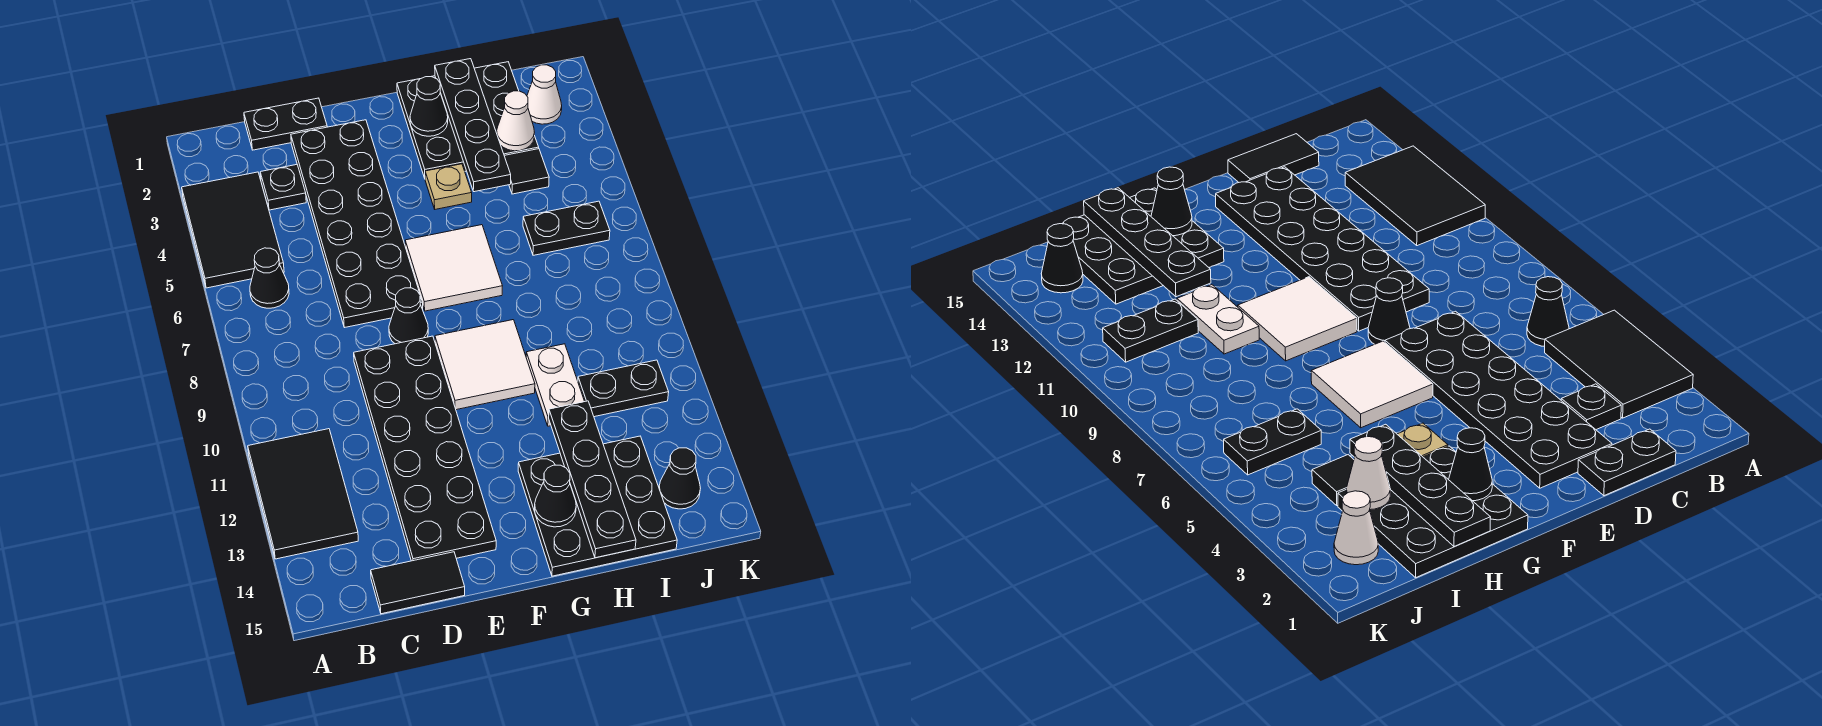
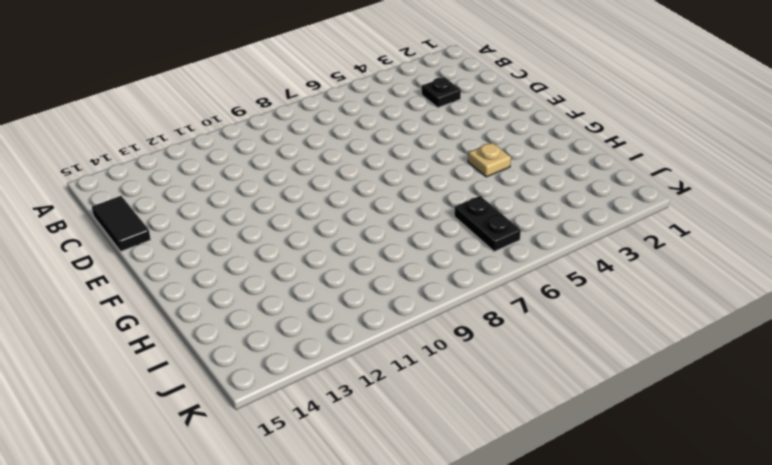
none -> black tile A3:B5 level 1
none -> black tile A11:B13 level 1
none -> black cone B6 level 1

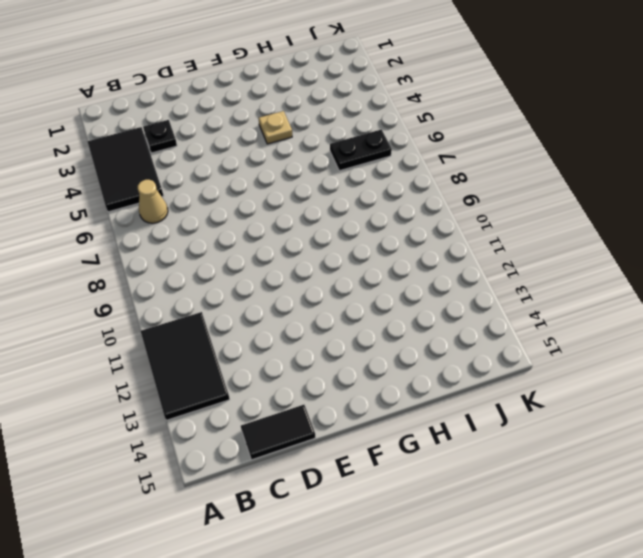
tan cone B6 level 1 -> black cone B6 level 1
none -> black plate C1:D1 level 1
none -> black plate D2:E7 level 1
none -> black plate D9:E14 level 1

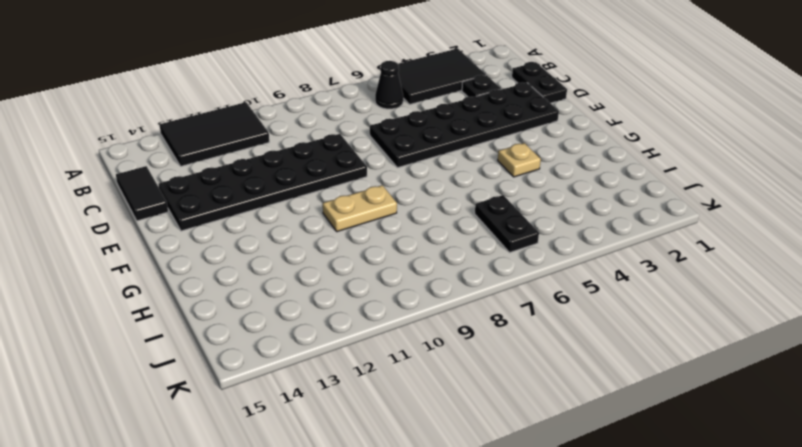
tan plate G9:G10 level 1 -> white tile F9:G10 level 1
none -> black cone E8 level 1
none -> white tile F6:G7 level 1
none -> black plate G1:I3 level 1

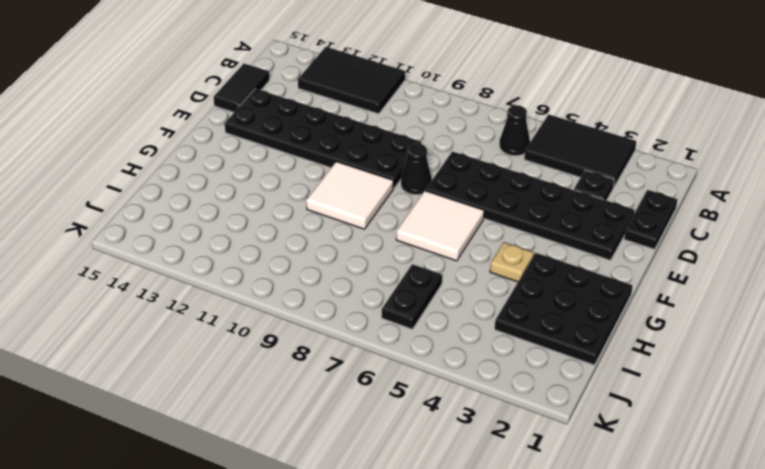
none -> black plate G13:I15 level 1
none -> white plate H10:H11 level 1
none -> black tile I4 level 1

